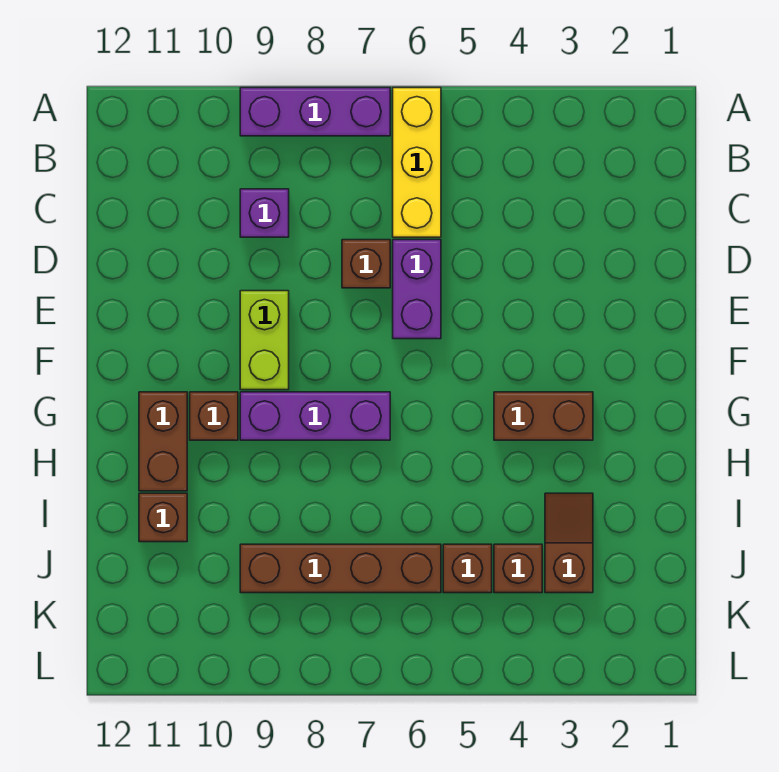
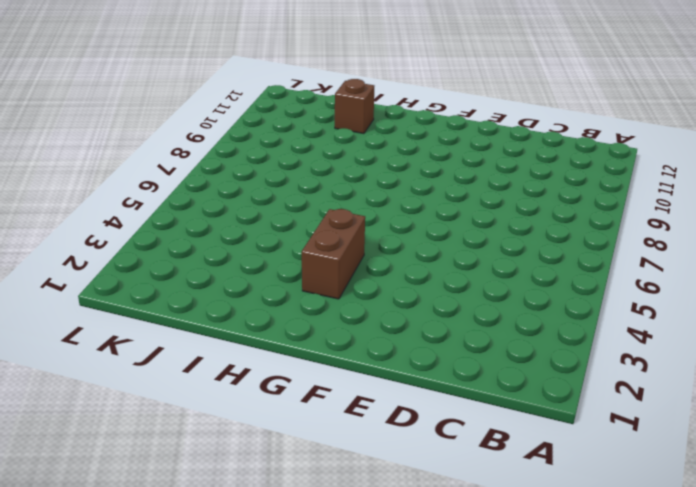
none -> yellow brick A6:C6 level 1
none -> purple brick A7:A9 level 1
none -> purple brick C9 level 1

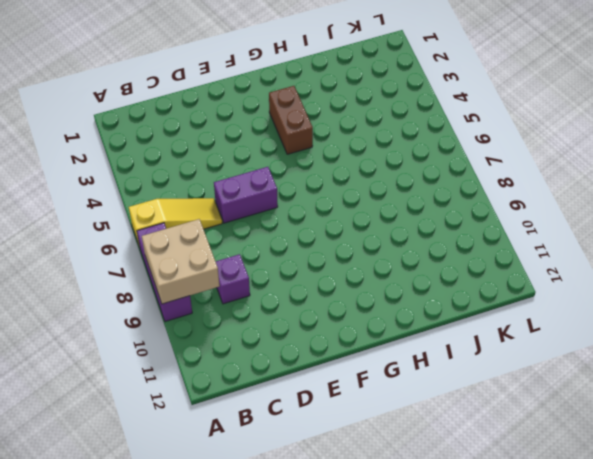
yellow slope A6:C6 level 1 top A -> yellow brick A6:C6 level 1
tan brick A8:B9 level 2 -> none
none -> brown brick D7 level 1
none -> lime brick E9:F9 level 1
none -> purple brick G7:G9 level 1

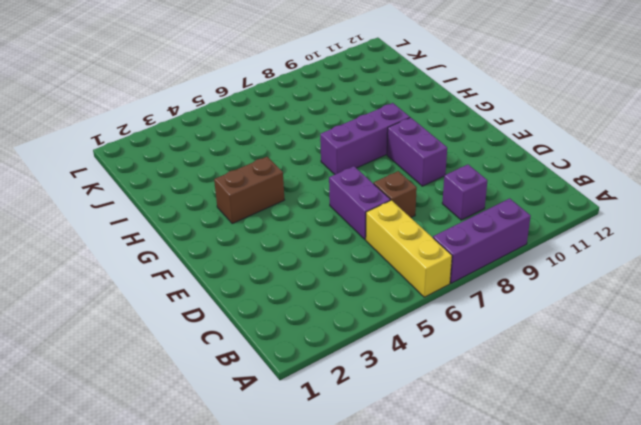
purple brick E9:F9 level 1 -> lime brick E9:F9 level 1
none -> brown brick G10 level 1
none -> brown brick G11:H11 level 1
none -> brown slope I3:J3 level 1 top J

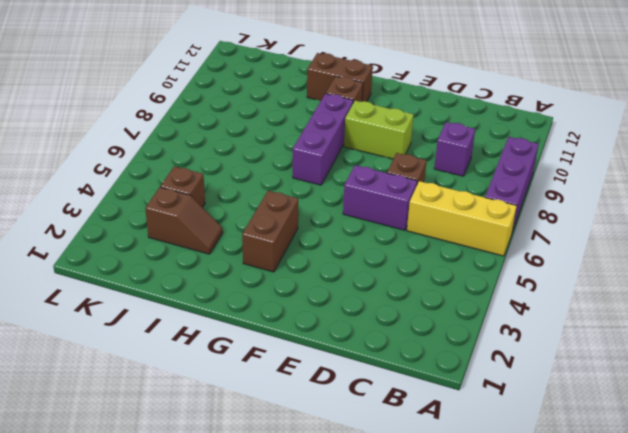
none -> brown brick I11 level 1
none -> brown brick J5 level 1
none -> brown brick J6:J9 level 1

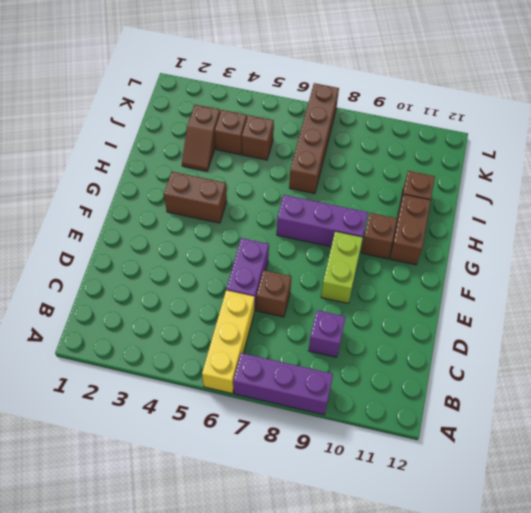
brown brick I7:L7 level 1 -> brown brick J6:J9 level 1

